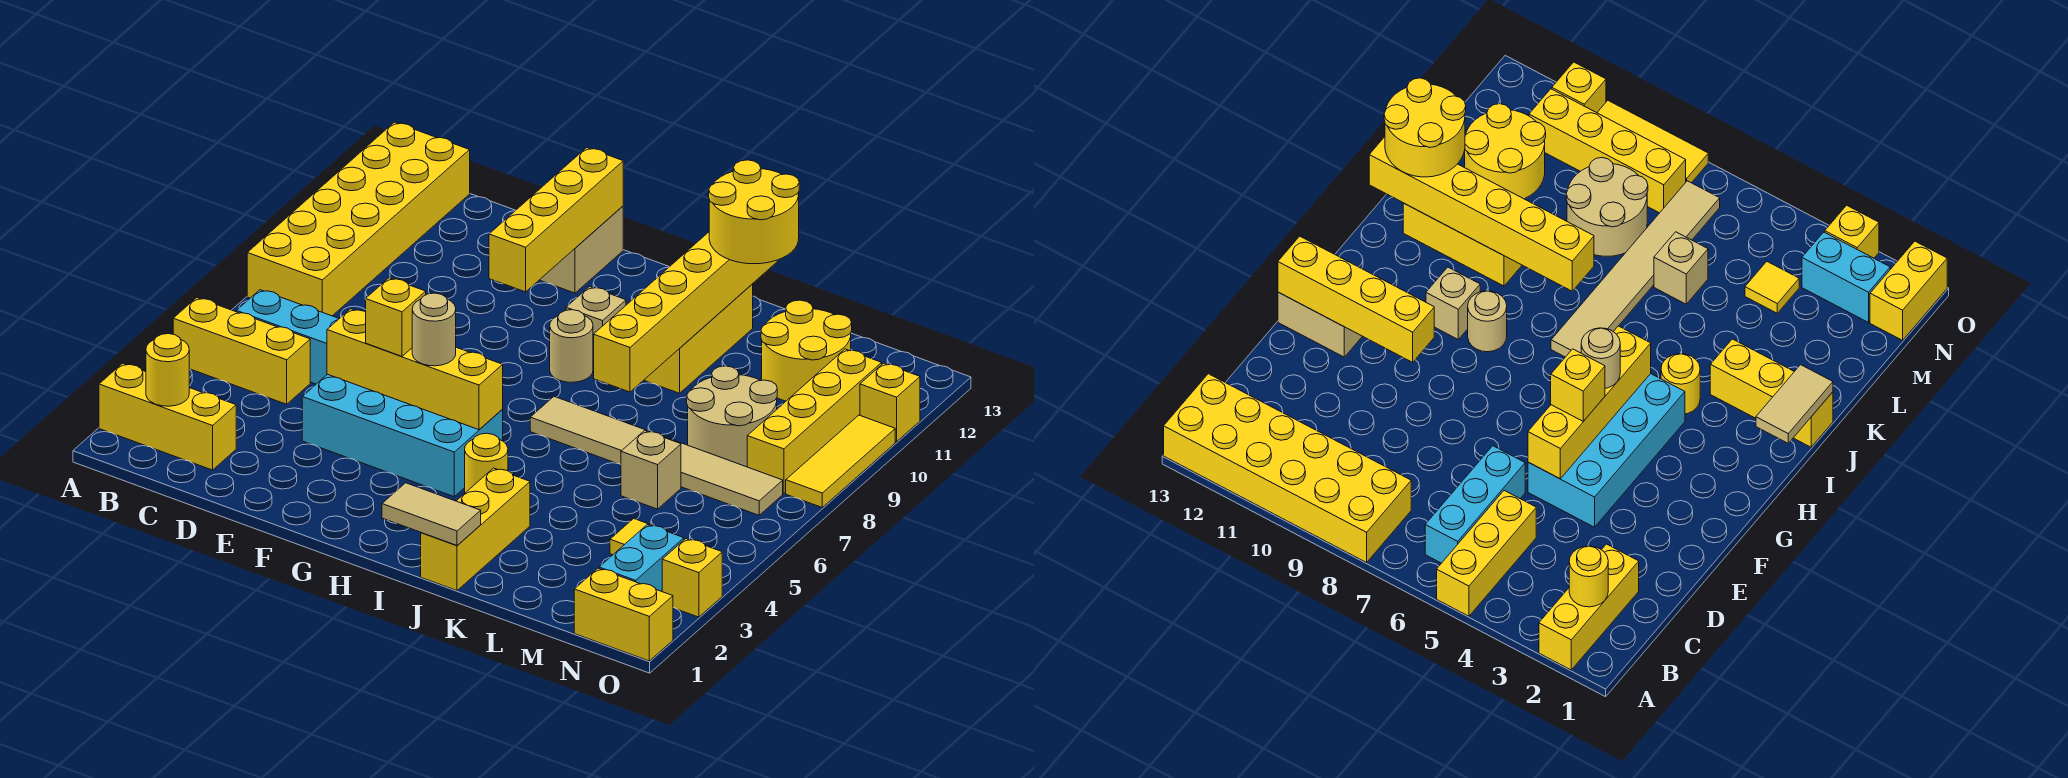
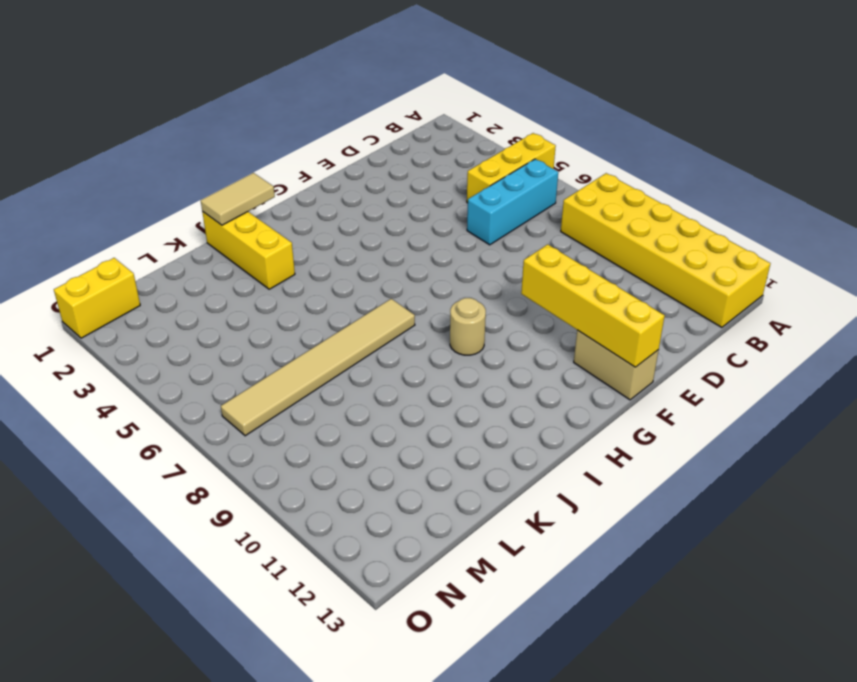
none -> yellow brick A2:C2 level 1
none -> cyan brick E4:H5 level 1
none -> tan brick H10 level 1
none -> yellow round brick I4 level 1

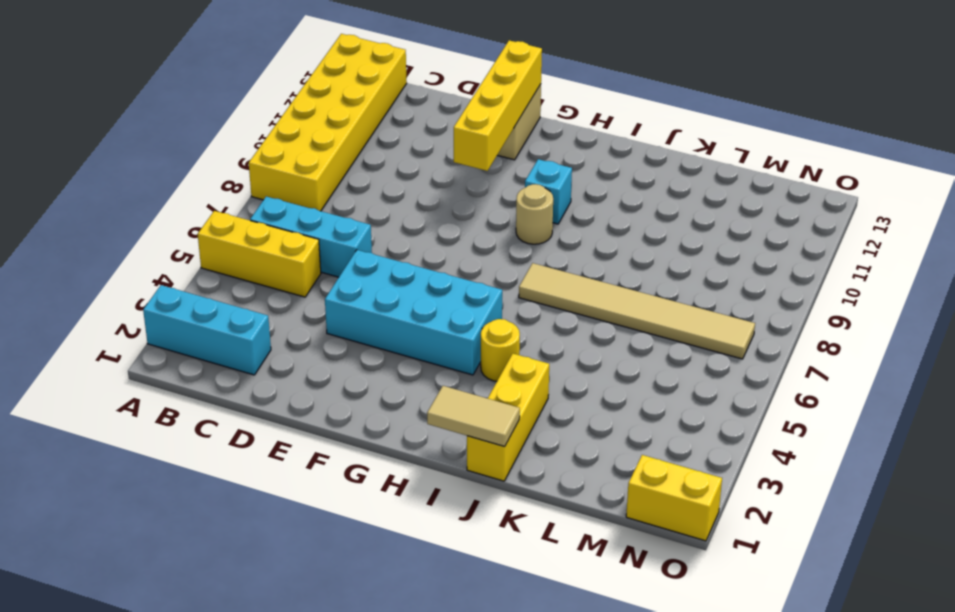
cyan brick A2:C2 level 1 -> yellow brick A2:C2 level 1
cyan brick H10 level 1 -> tan brick H10 level 1
none -> yellow brick J10:J12 level 1
none -> tan brick L6 level 1
none -> tan round brick L8:M9 level 1
none -> yellow round brick L11:M12 level 1

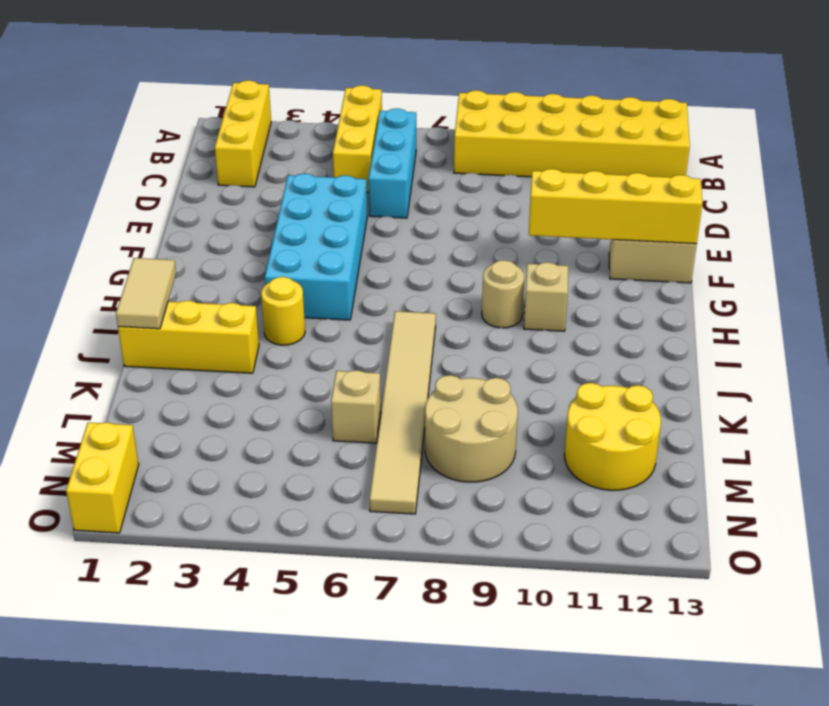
none -> yellow brick J10:J12 level 1
none -> yellow tile M4 level 1
none -> cyan brick N2:N3 level 1
none -> yellow brick N8:N11 level 1

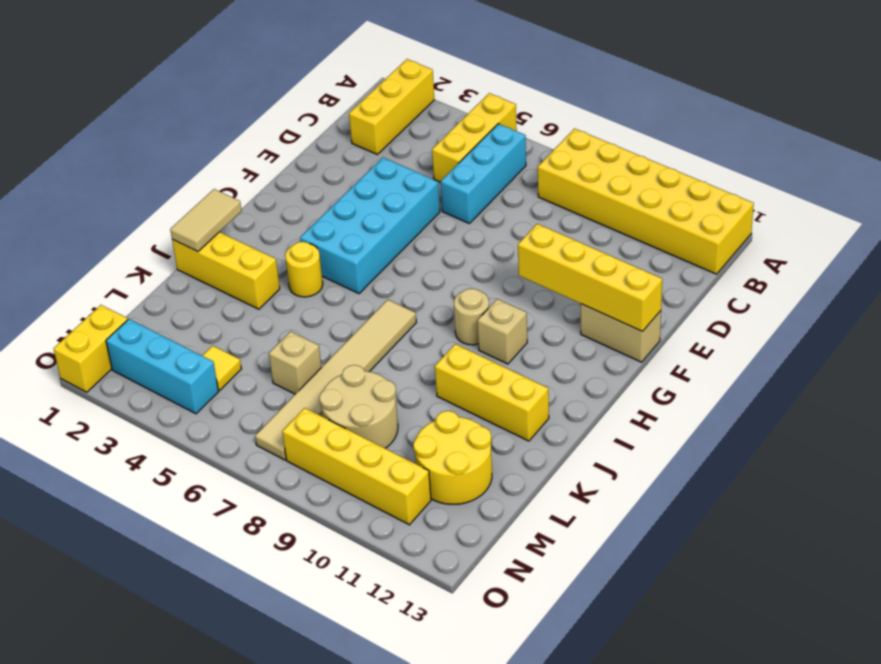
cyan brick N2:N4 level 1 -> cyan brick N2:N3 level 1
none -> yellow brick O3 level 1
none -> yellow tile O8:O10 level 1
none -> yellow brick O11 level 1
none -> yellow round brick B2 level 2

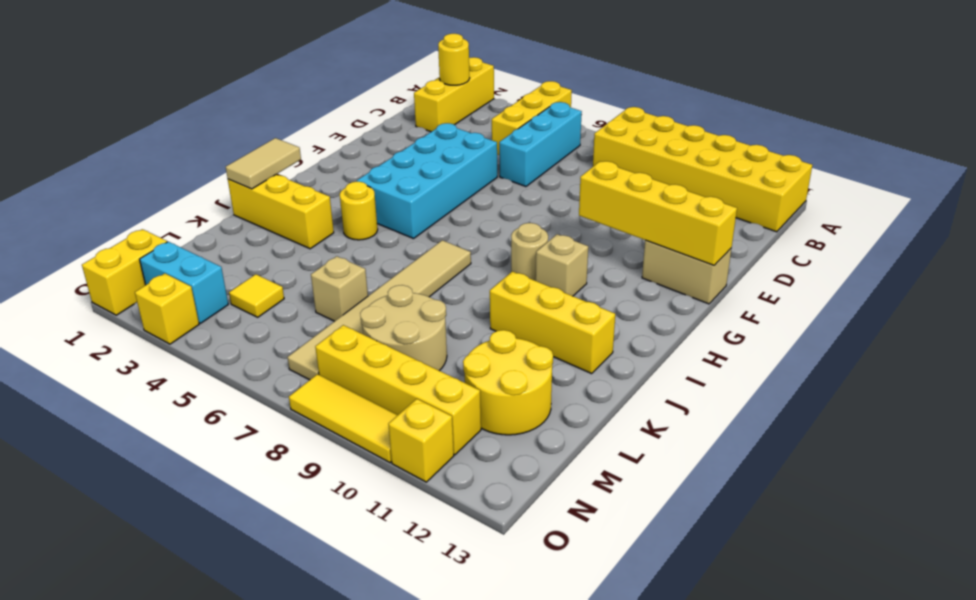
none -> yellow brick E5:H5 level 2
none -> yellow brick J8:J13 level 2
none -> yellow brick F5 level 3
none -> tan round brick G5 level 3

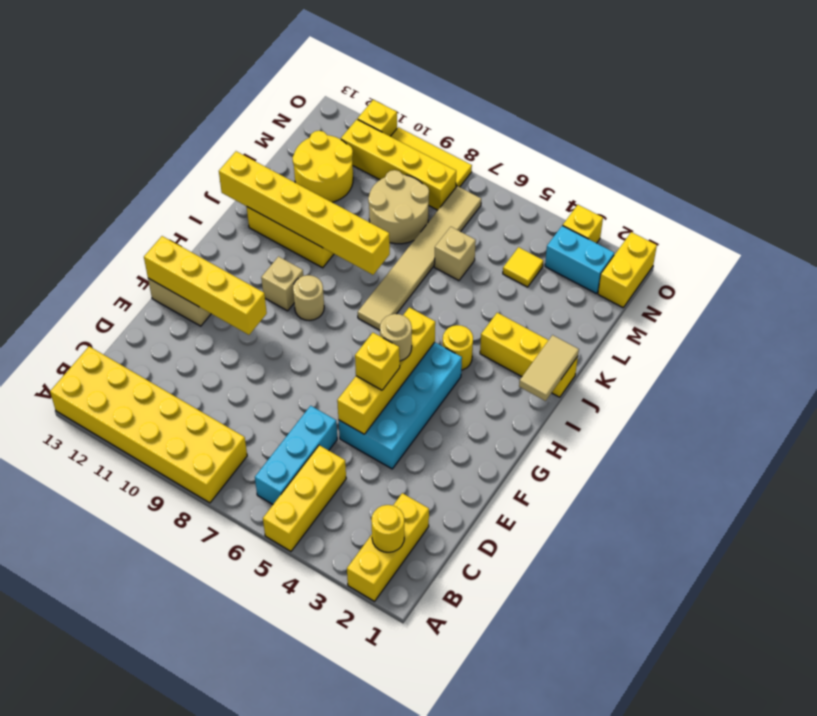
none -> yellow round brick J12:K13 level 3

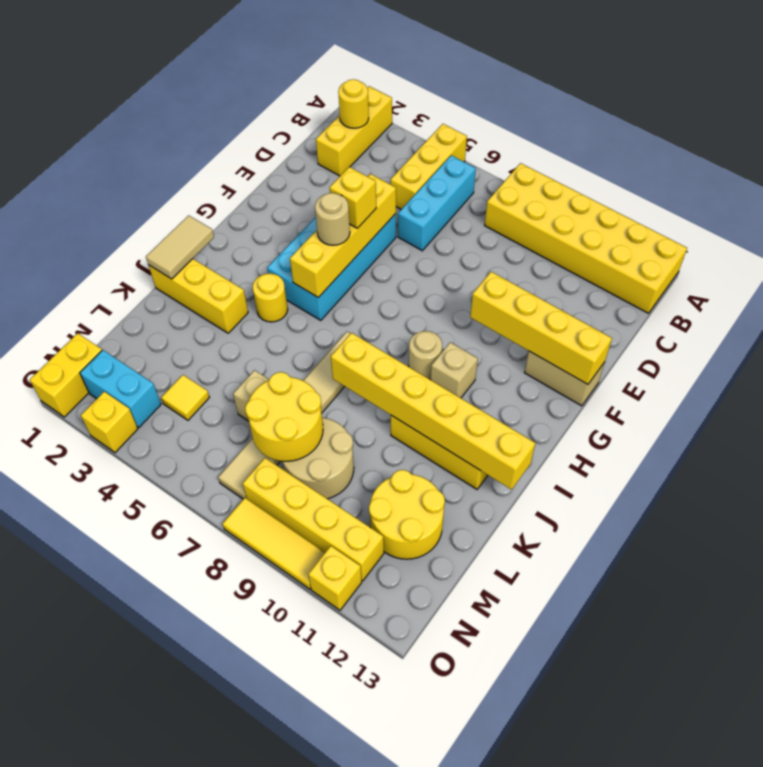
yellow round brick L7:M8 level 2 -> yellow round brick J12:K13 level 3

